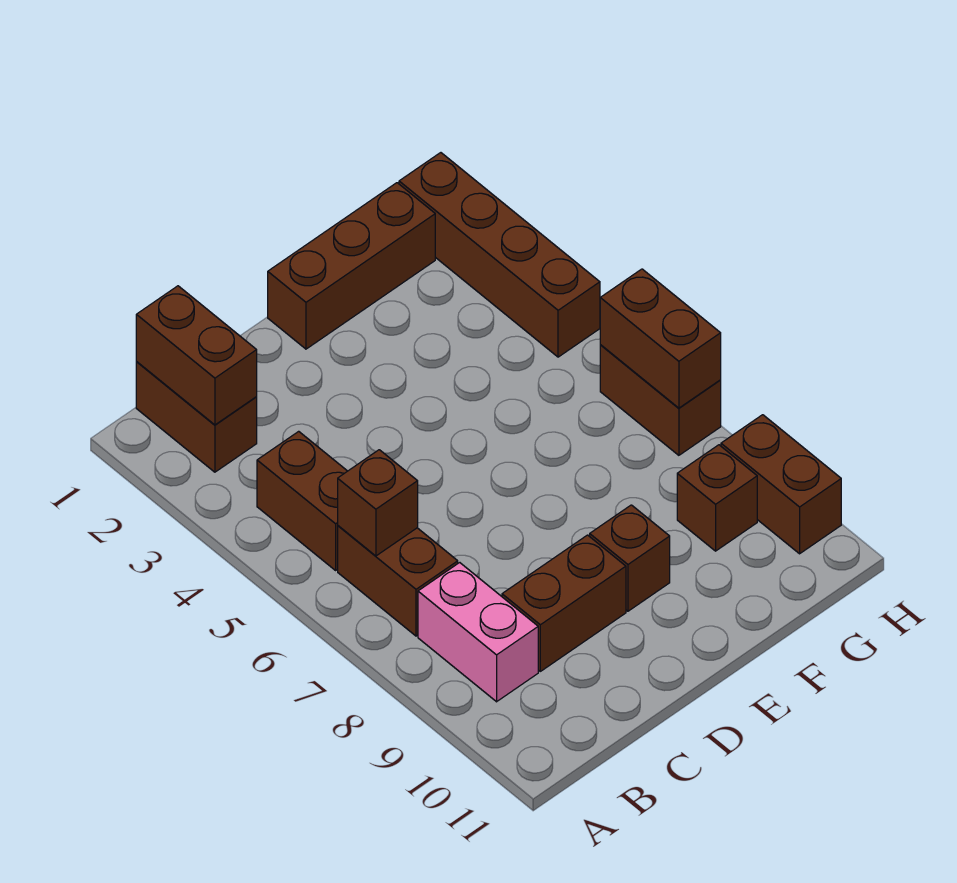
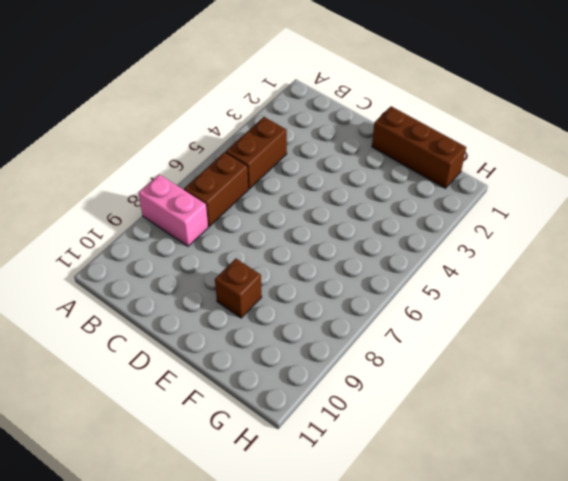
pink brick A8:B8 level 1 -> pink brick B8:B9 level 1
none -> brown brick B1:B2 level 1
none -> brown brick C9:D9 level 1
none -> brown brick G9 level 1

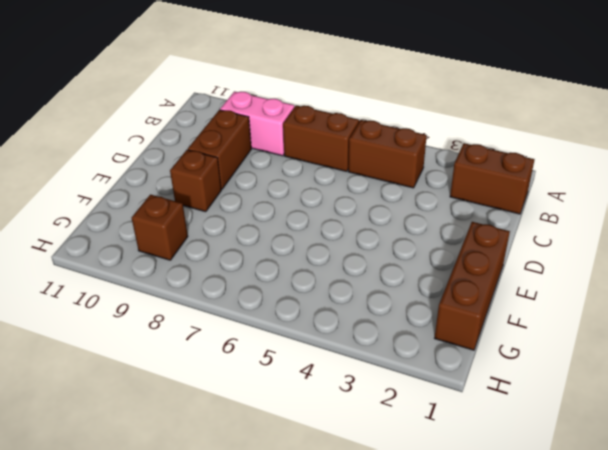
none -> brown brick H1:H4 level 1
none -> brown brick H6:H7 level 1
none -> brown brick H9:H10 level 1

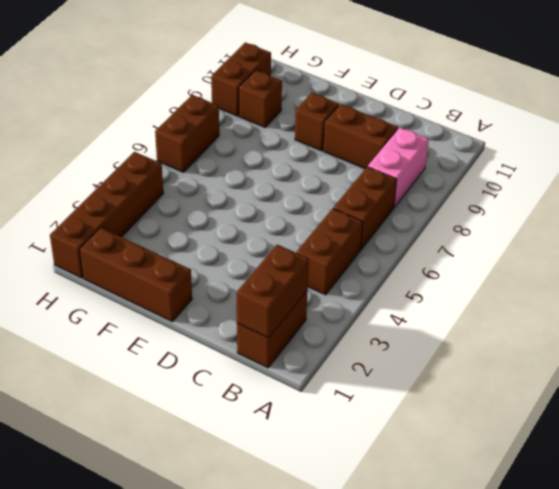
none -> brown brick B6 level 2
none -> brown brick H6:H7 level 2

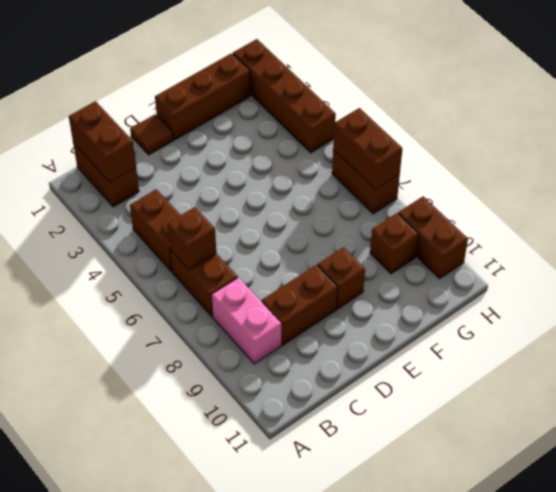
brown tile D1 level 1 -> none

